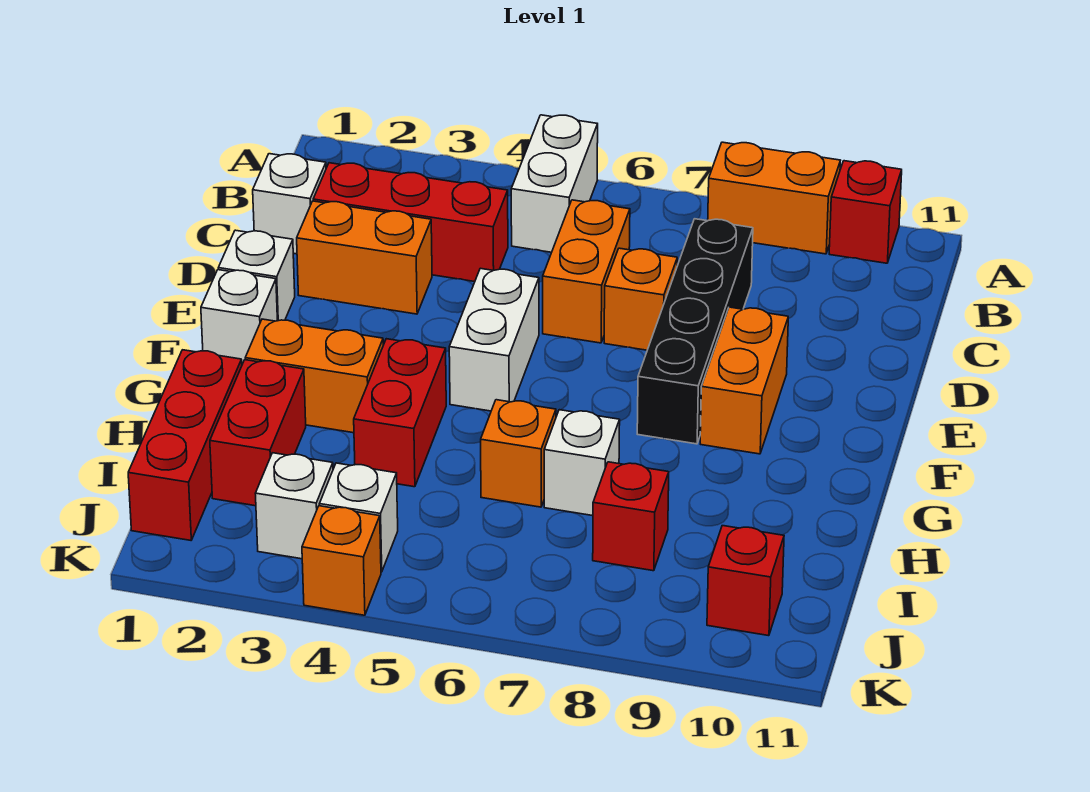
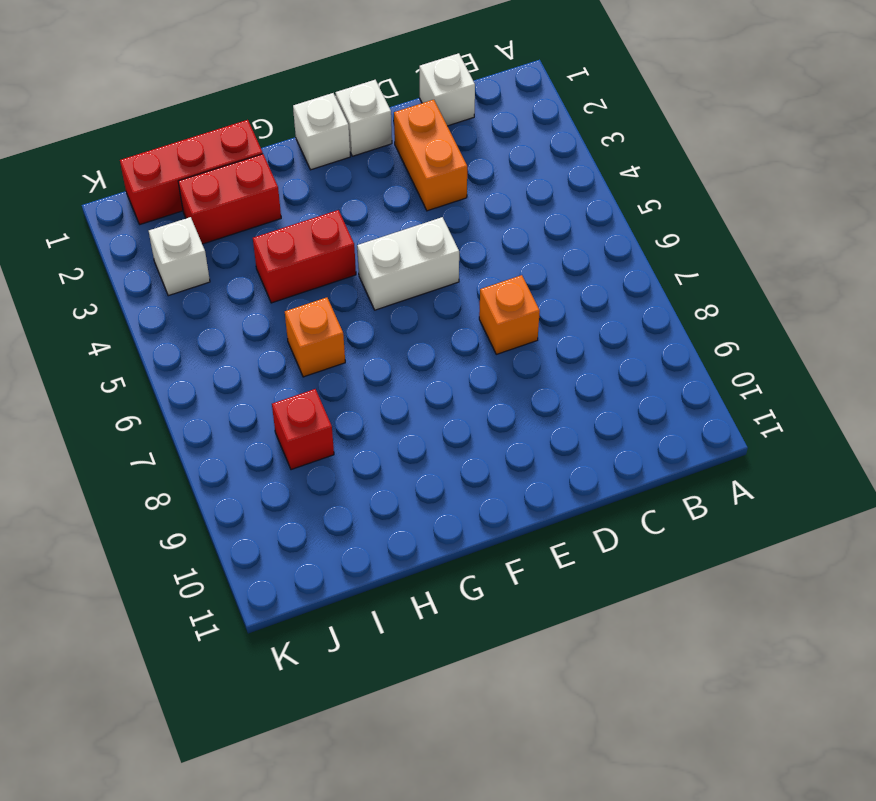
none -> white brick A5:B5 level 1
none -> orange brick A8:A9 level 1
none -> red brick A10 level 1

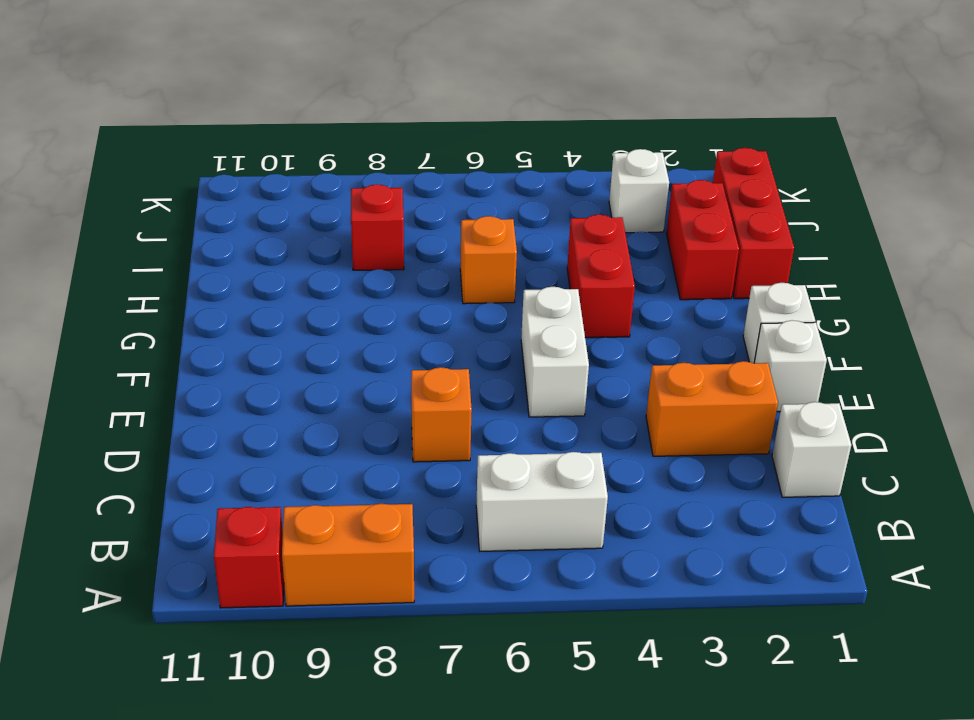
white brick B5:B6 level 1 -> white brick A5:B5 level 1
none -> red brick C2:C4 level 1
none -> orange brick C6:D6 level 1
none -> black brick C8:F8 level 1

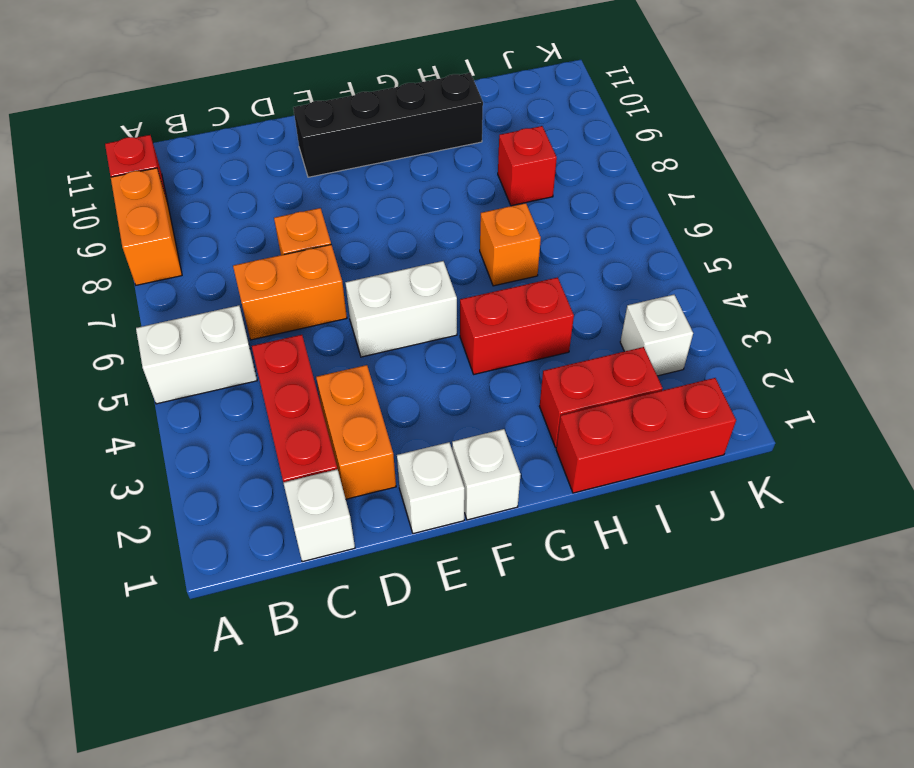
black brick E10:H10 level 1 -> black brick C8:F8 level 1
none -> orange brick E9:F9 level 1
none -> orange brick G2:G3 level 1
none -> white brick H7 level 1

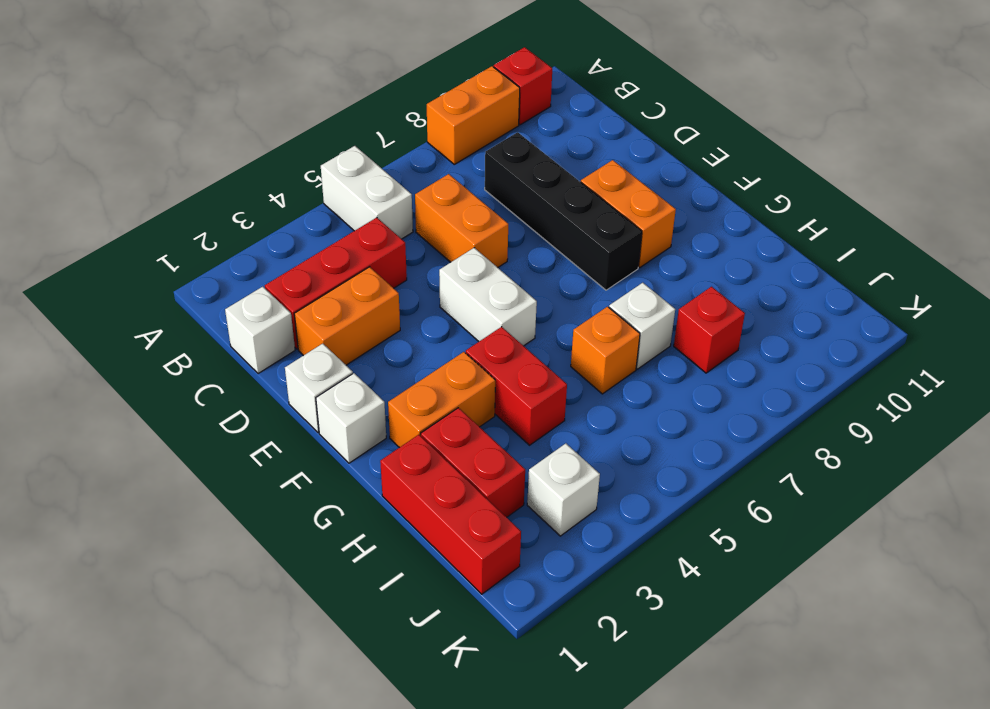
none -> orange brick D7 level 1
none -> white brick J4 level 1
none -> red brick J10 level 1

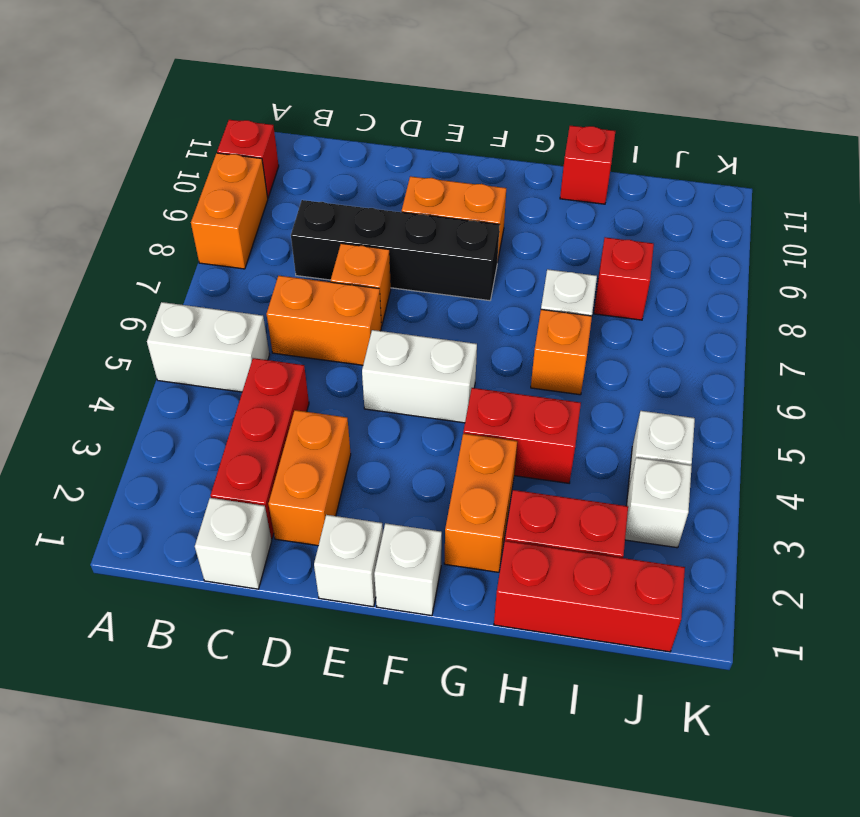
red brick H11 level 1 -> red brick J10 level 1
none -> orange brick K4 level 1

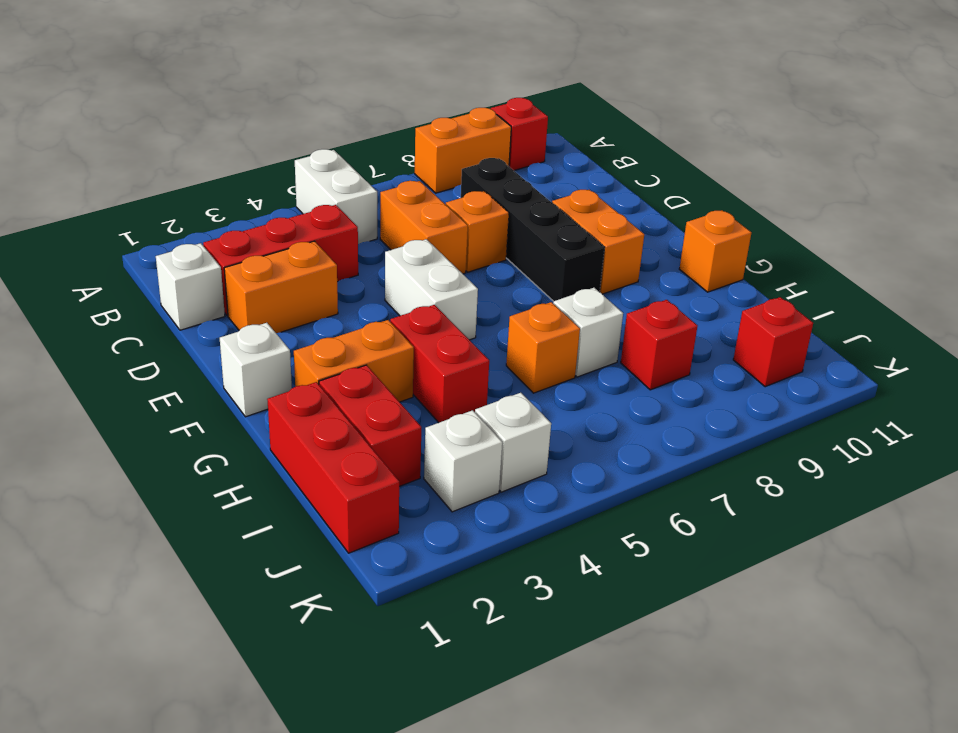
orange brick G11 level 1 -> orange brick K4 level 1
none -> white brick E1 level 1

